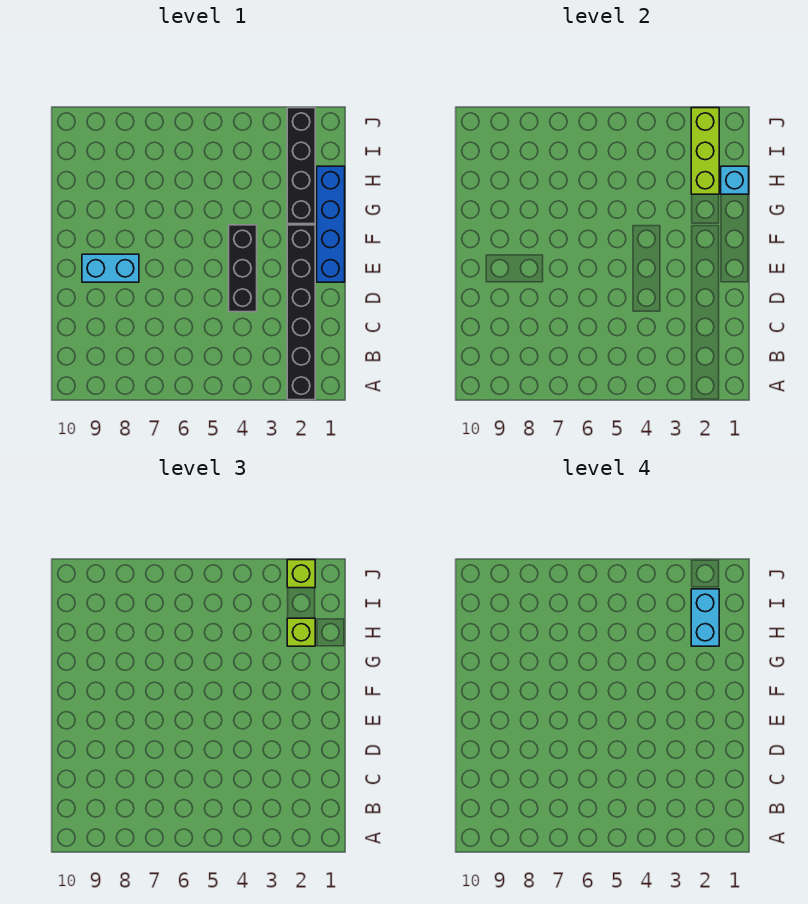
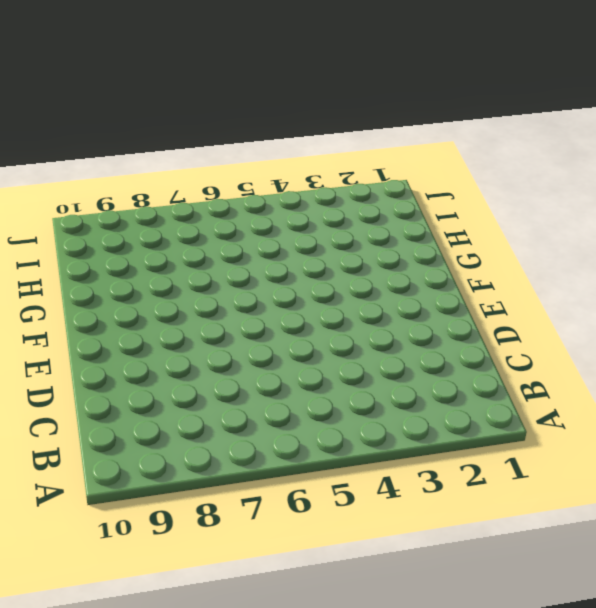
none -> black brick A2:F2 level 1
none -> black brick D4:F4 level 1

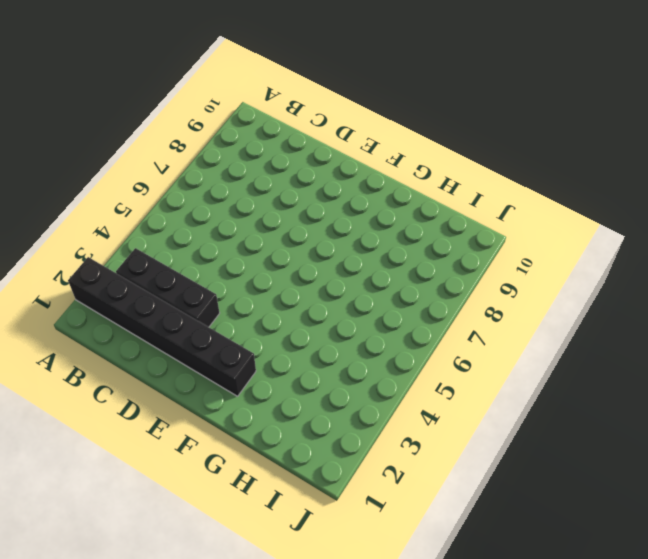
black brick B3:D3 level 1 -> black brick D4:F4 level 1
none -> blue brick E1:H1 level 1
none -> cyan brick E8:E9 level 1

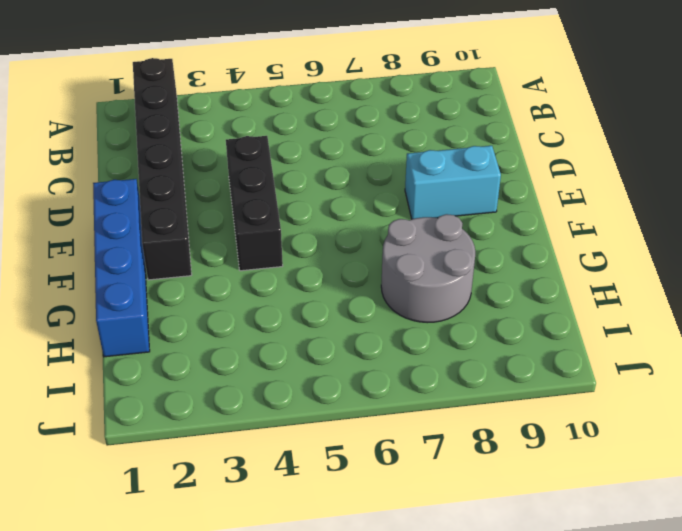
grey round brick G7:H8 level 1 -> none
none -> black brick G2:J2 level 1
none -> cyan brick H1 level 2

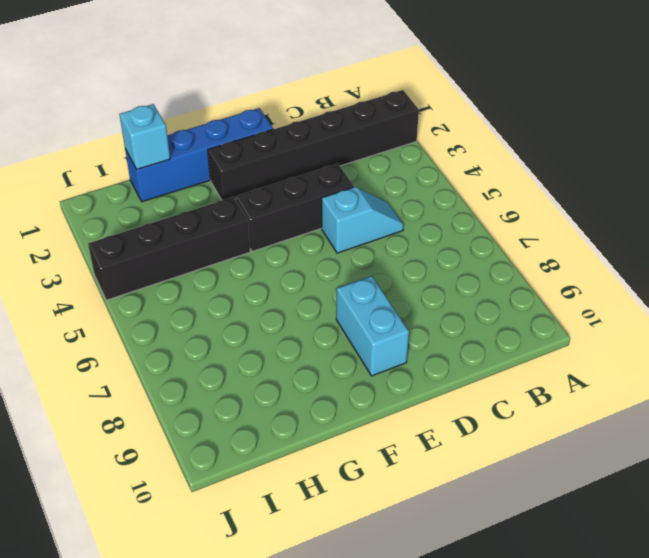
cyan slope C5:D5 level 1 top D -> none
black brick G4:J4 level 1 -> black brick G2:J2 level 1
none -> lime brick H2:J2 level 2
none -> lime brick H2 level 3

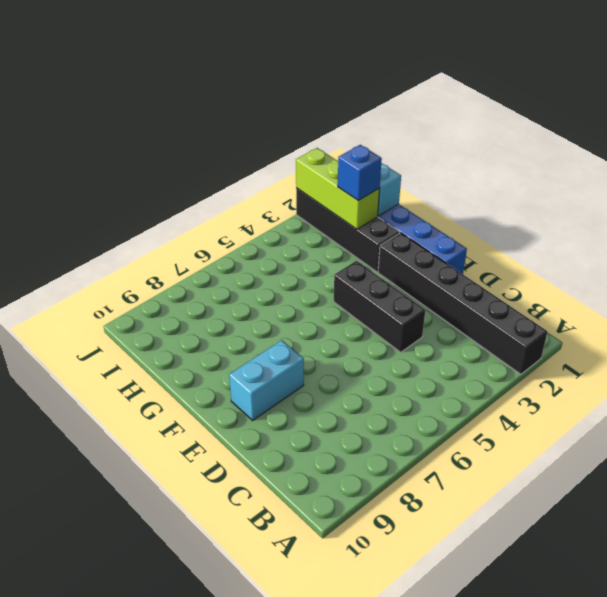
blue brick H2 level 3 -> lime brick H2 level 3
none -> lime brick J2 level 3
none -> cyan brick H2:I2 level 4

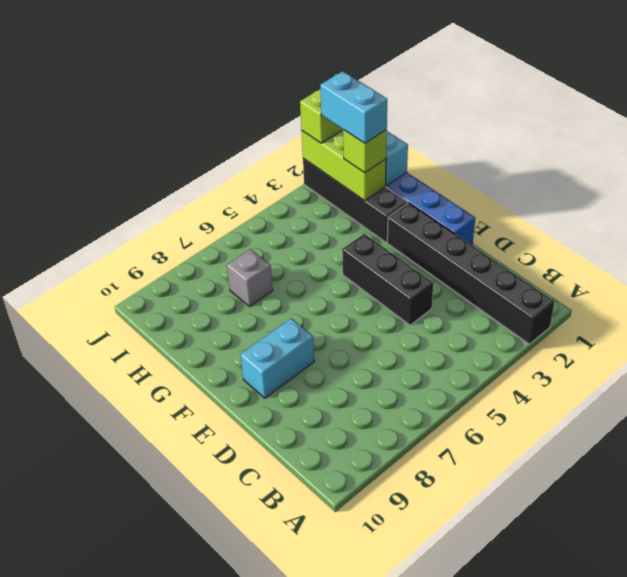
grey brick H7 level 1 -> none

